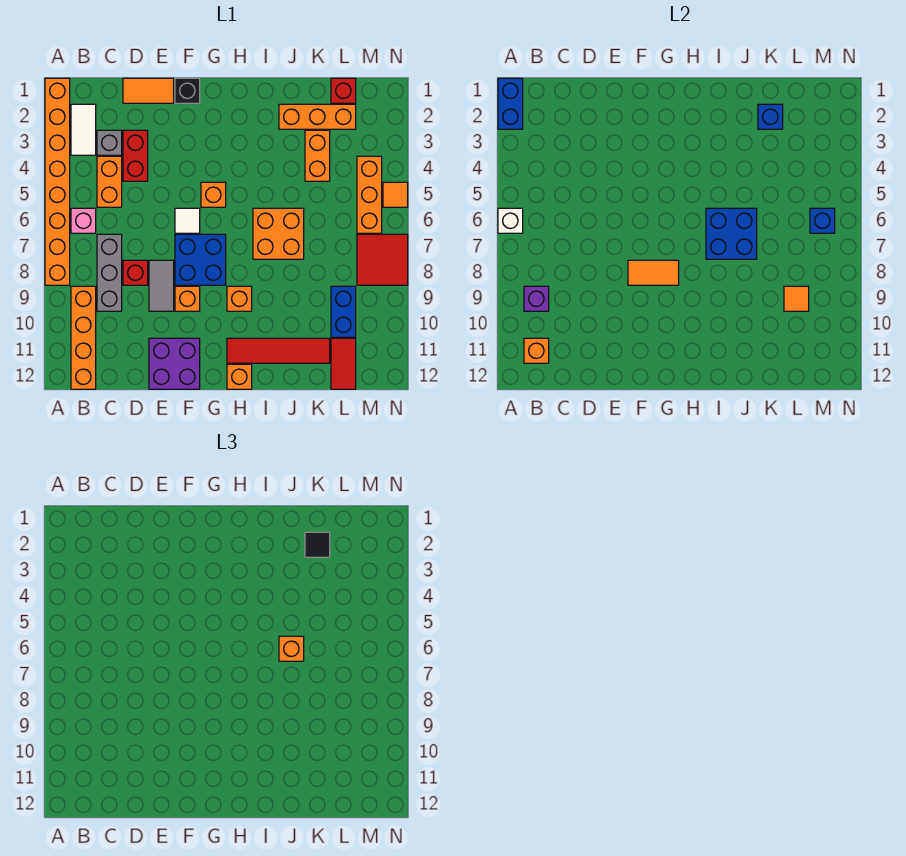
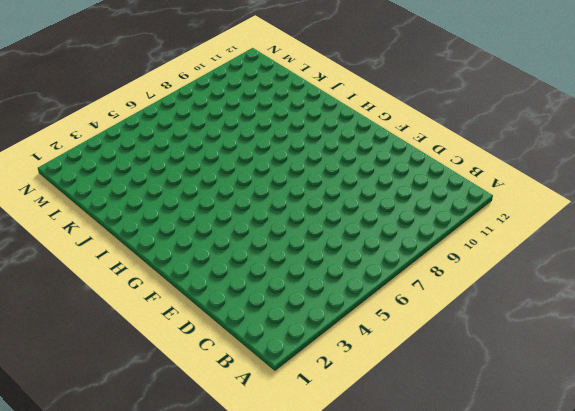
none -> orange brick A1:A8 level 1
none -> white tile B2:B3 level 1
none -> pink brick B6 level 1
none -> orange brick B9:B12 level 1

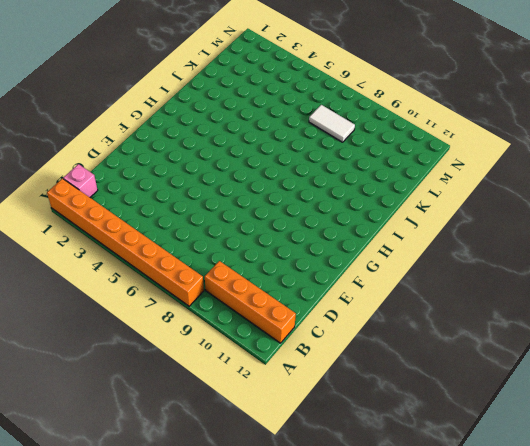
pink brick B1 level 1 -> pink brick B6 level 1
white tile L7:L8 level 1 -> white tile B2:B3 level 1
none -> grey brick C3 level 1
none -> orange brick C4:C5 level 1
none -> grey brick C7:C9 level 1
none -> orange tile D1:E1 level 1

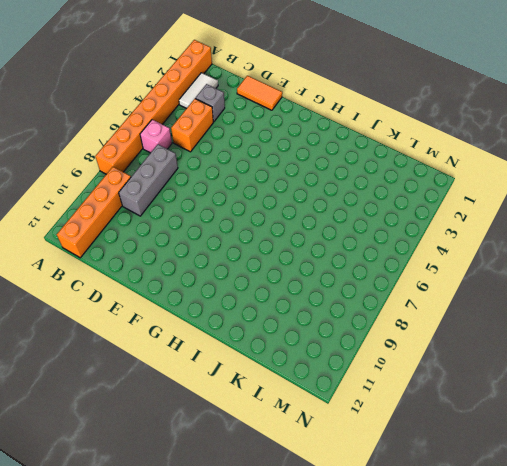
none -> red brick D3:D4 level 1
none -> red brick D8 level 1
none -> grey tile E8:E9 level 1
none -> purple brick E11:F12 level 1

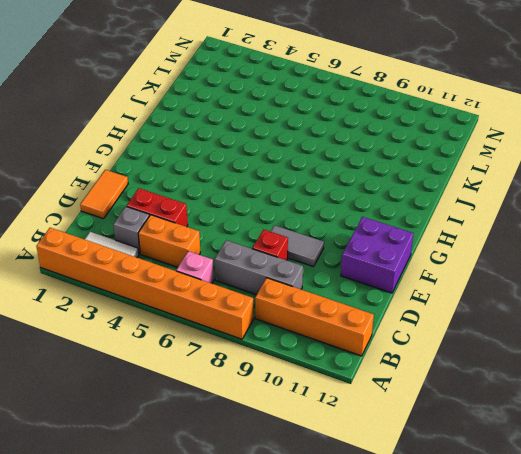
none -> black brick F1 level 1
none -> white tile F6 level 1
none -> blue brick F7:G8 level 1
none -> orange brick F9 level 1

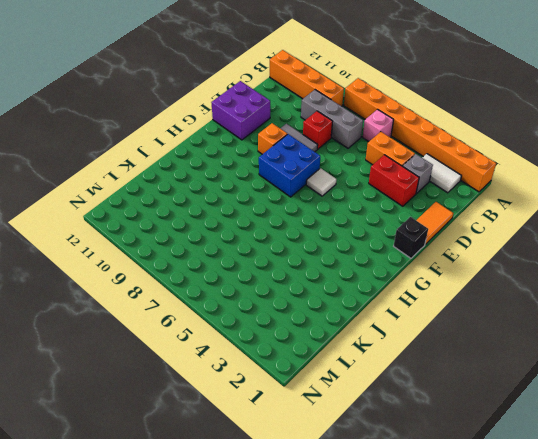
none -> orange brick G5 level 1
none -> orange brick H9 level 1
none -> red tile H11:K11 level 1
none -> orange brick H12 level 1

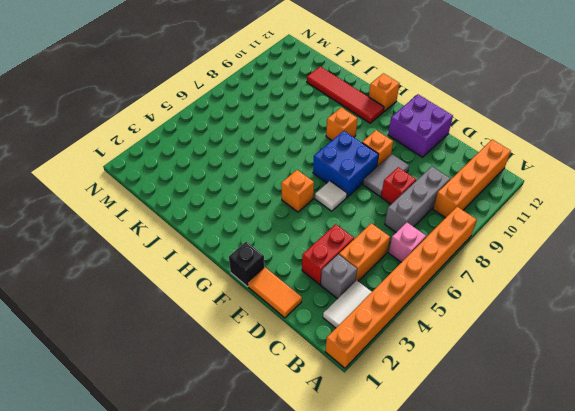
none -> orange brick I6:J7 level 1
none -> orange brick J2:L2 level 1
none -> orange brick K3:K4 level 1
none -> red brick L1 level 1

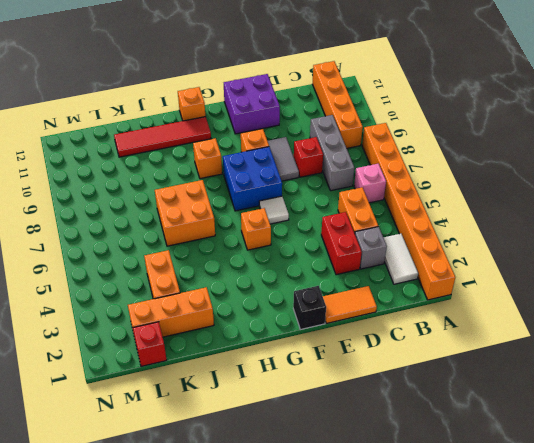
none -> blue brick L9:L10 level 1
none -> red tile L11:L12 level 1
none -> orange brick M4:M6 level 1
none -> red tile M7:N8 level 1

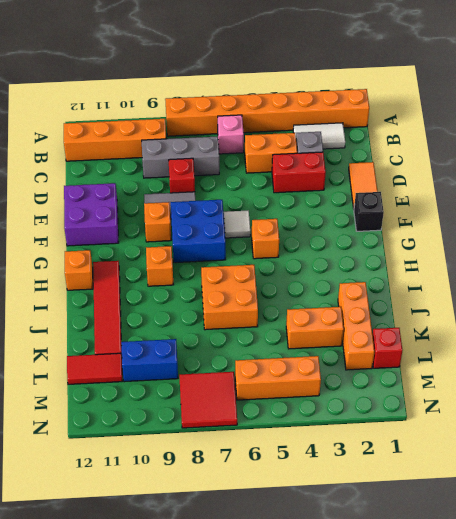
none -> orange tile N5 level 1
none -> blue brick A1:A2 level 2
none -> white brick A6 level 2
none -> purple brick B9 level 2

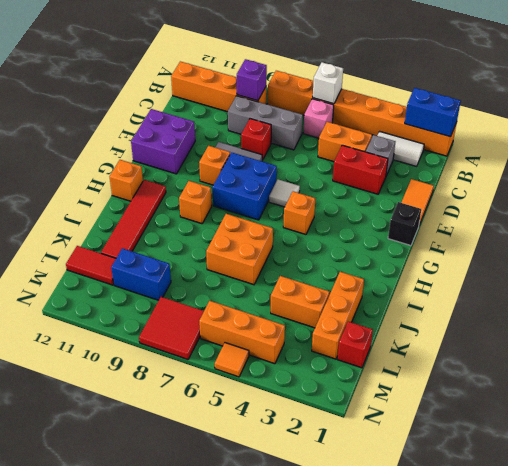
none -> orange brick B11 level 2
none -> orange tile F8:G8 level 2
none -> blue brick I6:J7 level 2
none -> blue brick K2 level 2

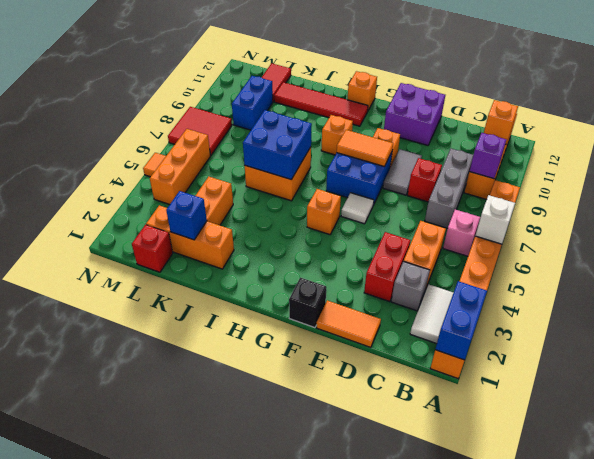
none -> orange tile L9 level 2
none -> blue brick M6 level 2
none -> orange brick J6 level 3
none -> black tile K2 level 3

